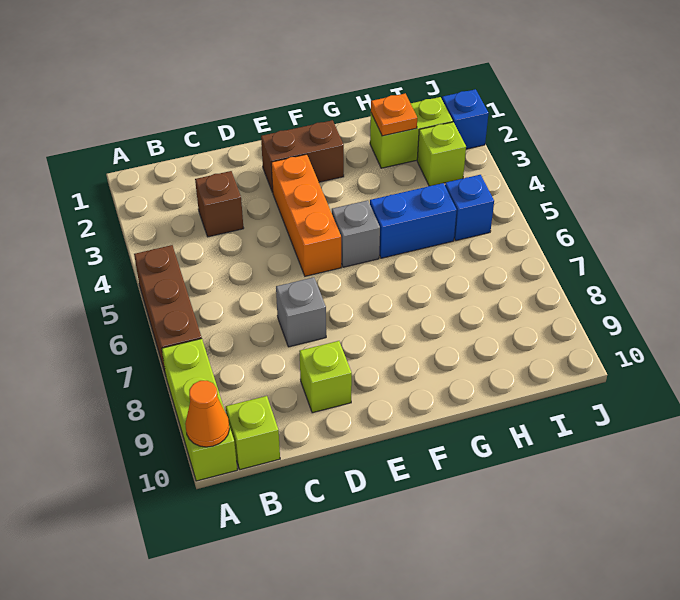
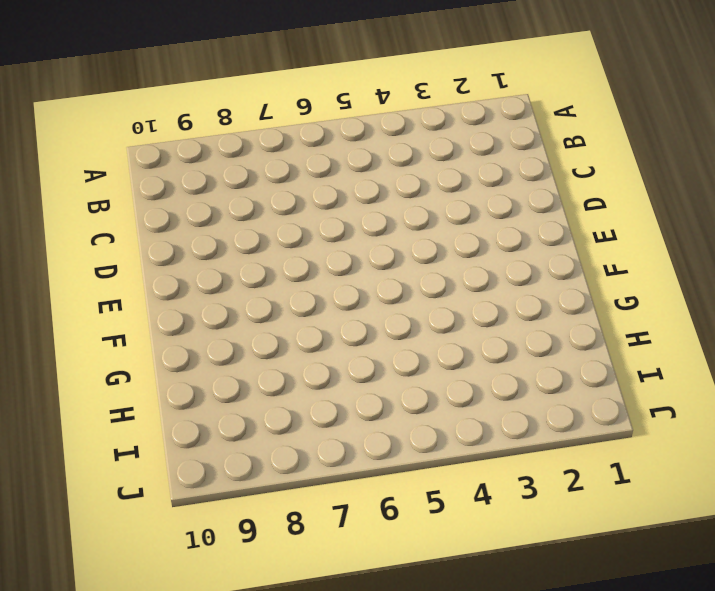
none -> brown brick A5:A7 level 1
none -> lime brick A8:A10 level 1
none -> lime brick B10 level 1

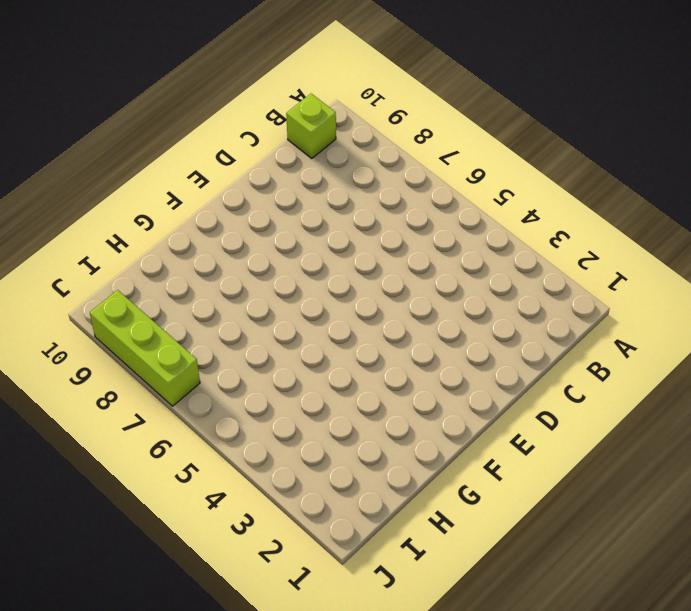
lime brick J7:J9 level 1 -> lime brick A8:A10 level 1
none -> brown brick A5:A7 level 1
none -> brown brick C3 level 1
none -> grey brick D7 level 1

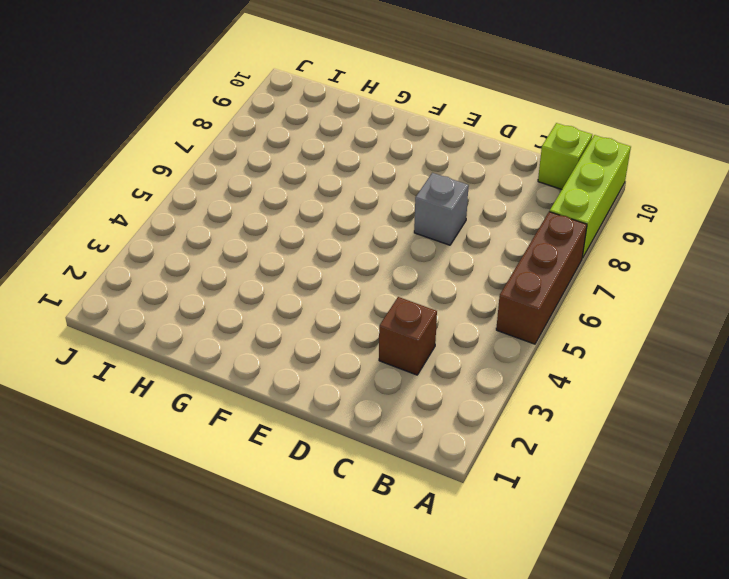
none -> lime brick D9 level 1
none -> brown brick E2:F2 level 1
none -> orange brick E3:E5 level 1

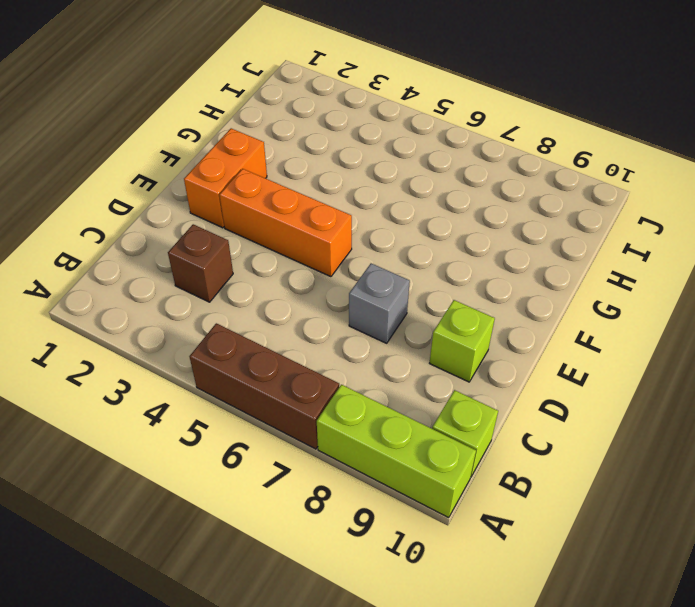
orange brick E2:F2 level 1 -> brown brick E2:F2 level 1
none -> grey brick F5 level 1
none -> blue brick G5:H5 level 1
none -> lime brick H2:I2 level 1

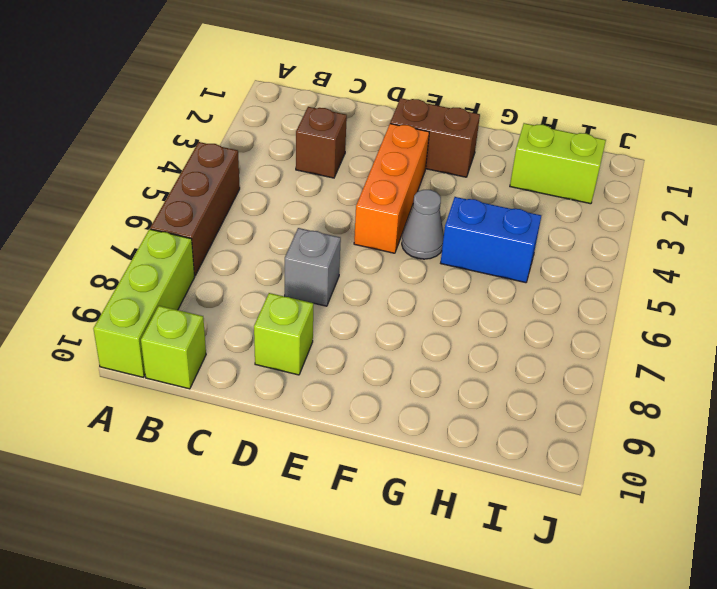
grey cone F5 level 1 -> grey brick F5 level 1
none -> lime brick I3 level 1
none -> blue brick I5 level 1
none -> blue brick J2 level 1

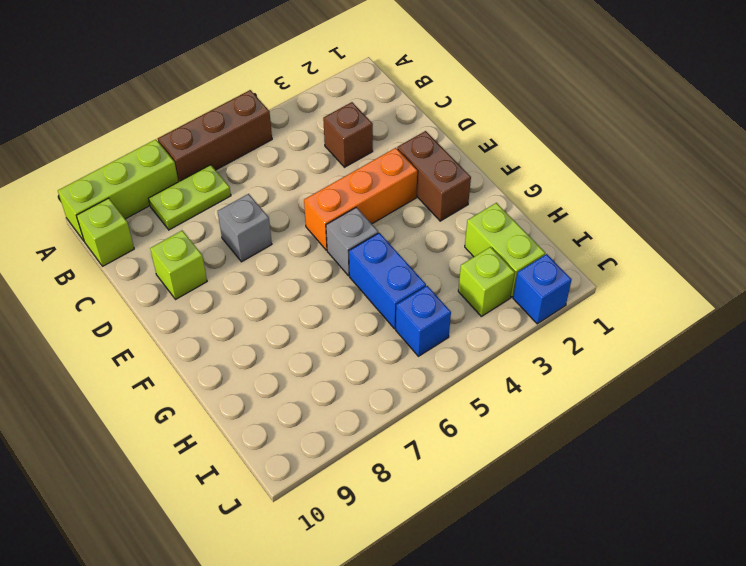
lime plate B7:B8 level 1 -> none
none -> orange cone A10 level 2
none -> orange plate H2 level 2

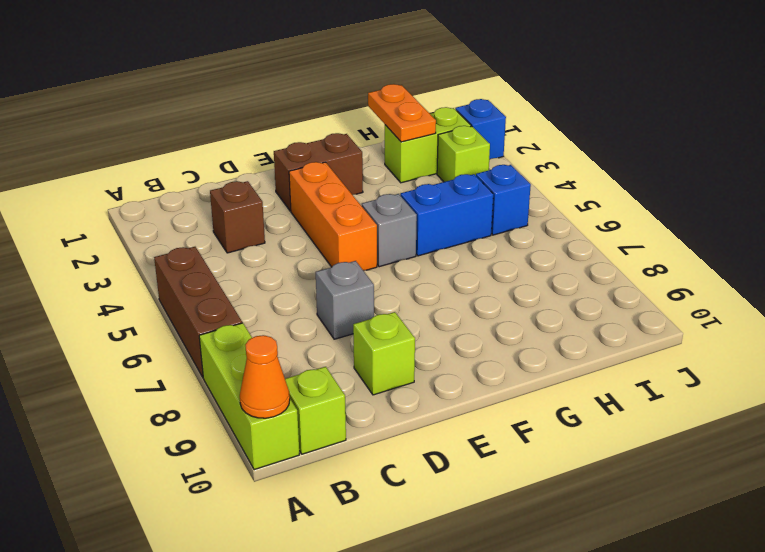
orange plate H1:H2 level 2 -> orange plate H2 level 2

